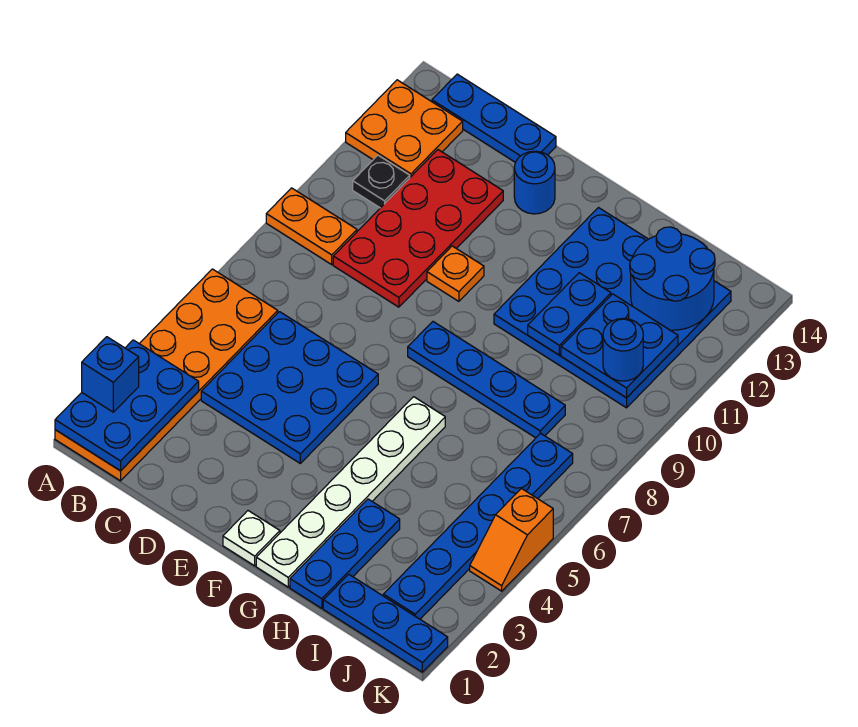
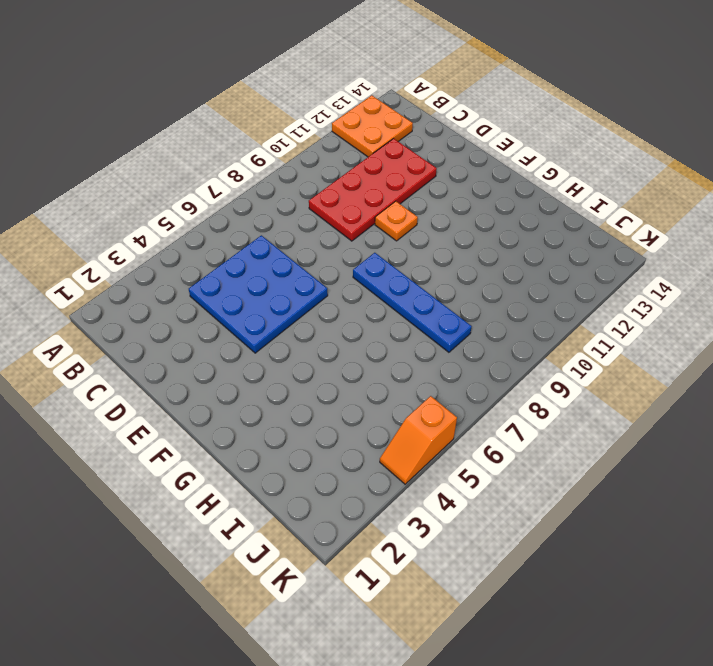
none -> orange plate A1:B6 level 1
none -> orange plate A9:B9 level 1
none -> black plate B11 level 1

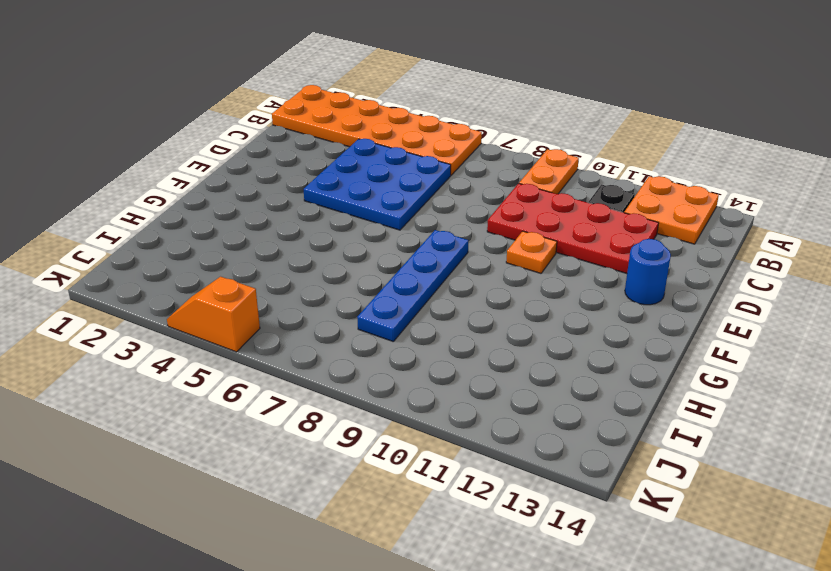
none -> blue plate B14:D14 level 1
none -> white plate F1 level 1
none -> white plate G1:G6 level 1

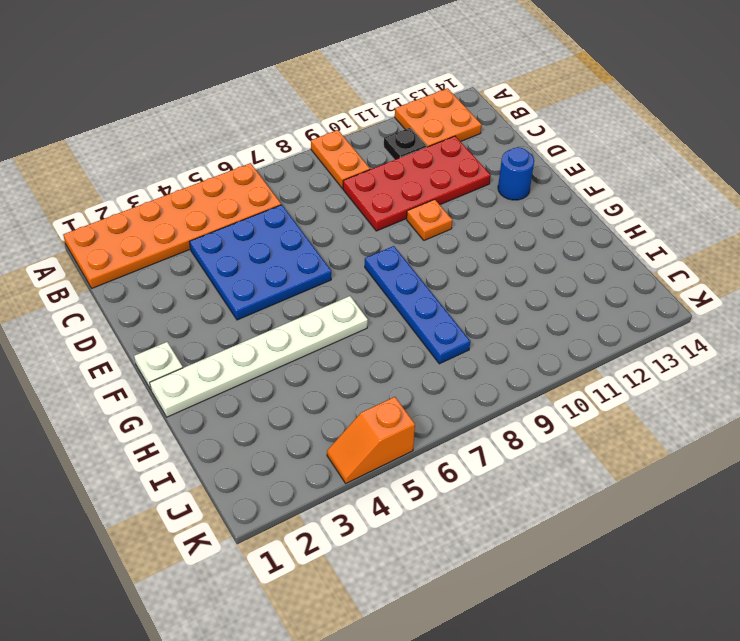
none -> blue plate B14:D14 level 1
none -> blue plate G10:J13 level 1
none -> blue plate H1:H3 level 1

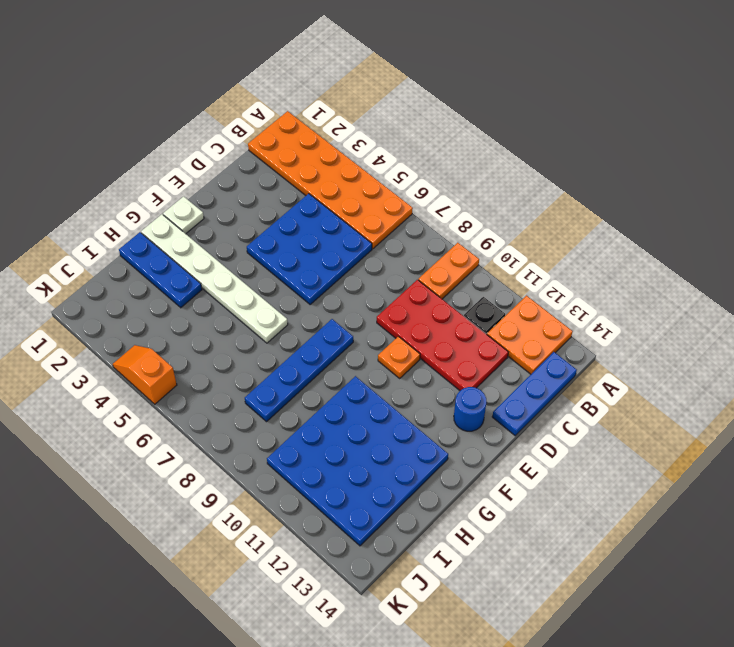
none -> blue plate I1:K1 level 1
none -> blue plate J2:J7 level 1
none -> blue plate A1:B3 level 2

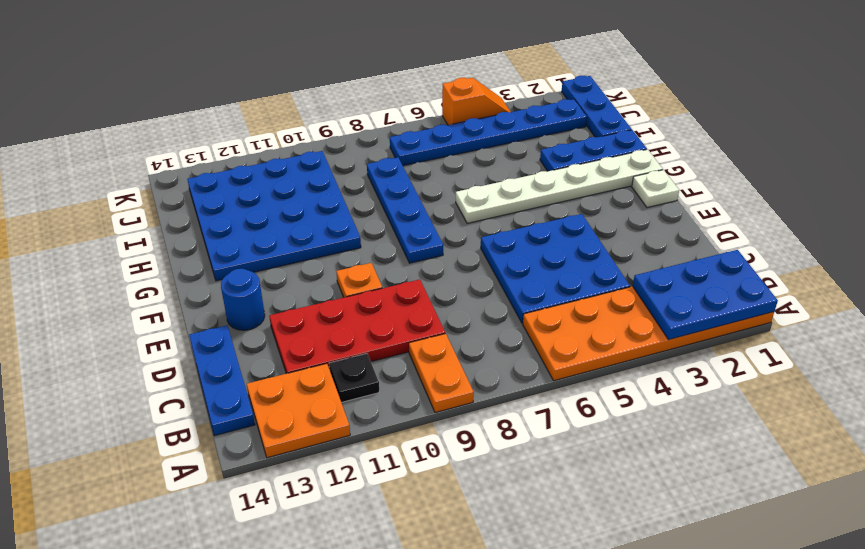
none -> blue plate H10:H11 level 2
none -> blue plate I10:J11 level 2
none -> blue round brick I12:J13 level 2

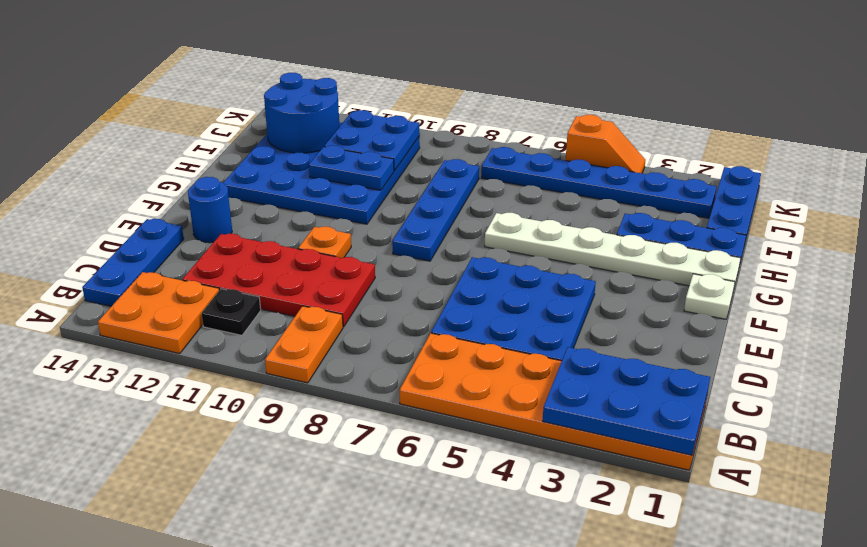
none -> blue brick A2 level 3
none -> blue round brick J10 level 3

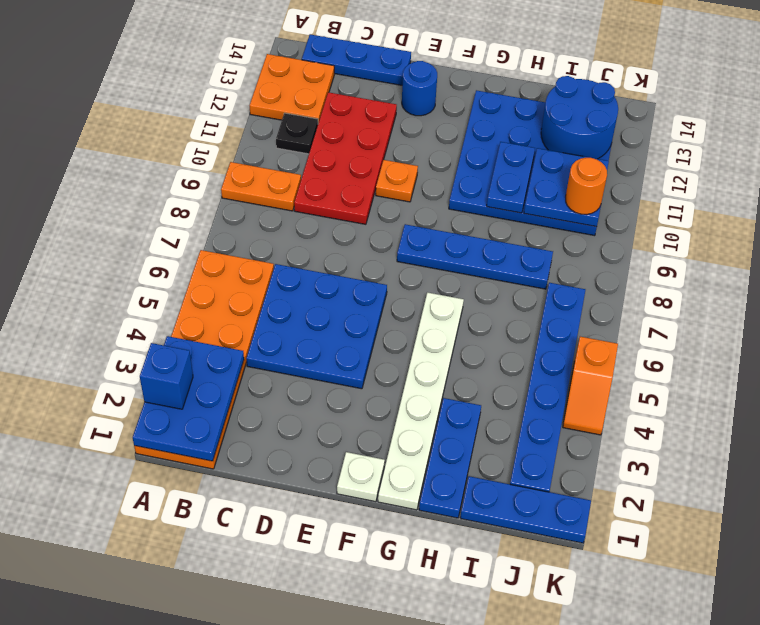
orange round brick J10 level 3 -> blue round brick J10 level 3

